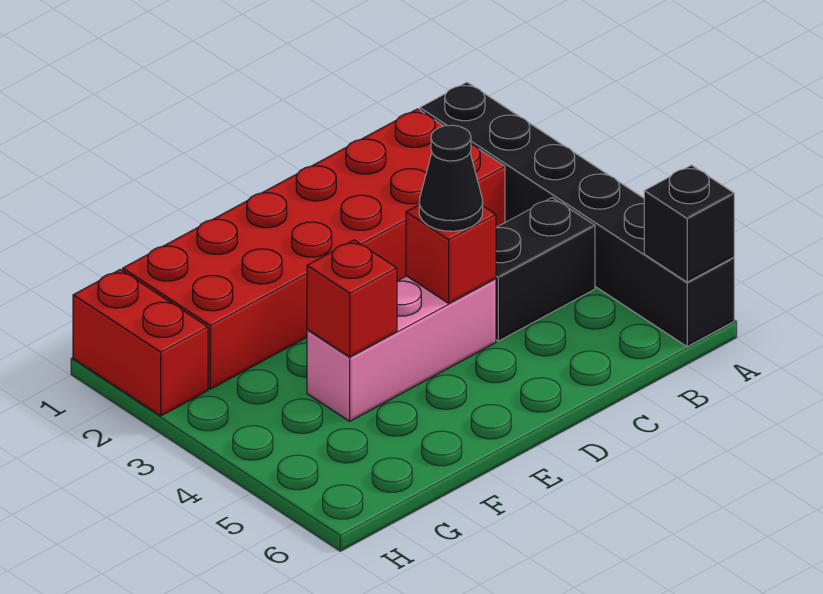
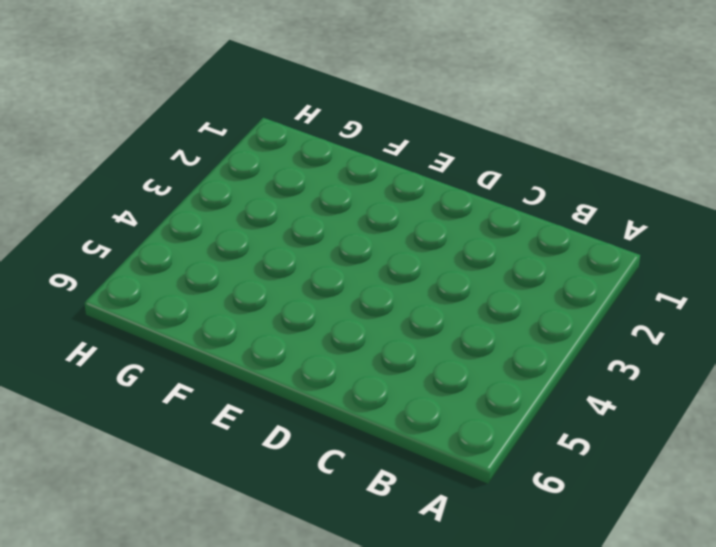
none -> black brick A1:A6 level 1
none -> red brick B1:G2 level 1

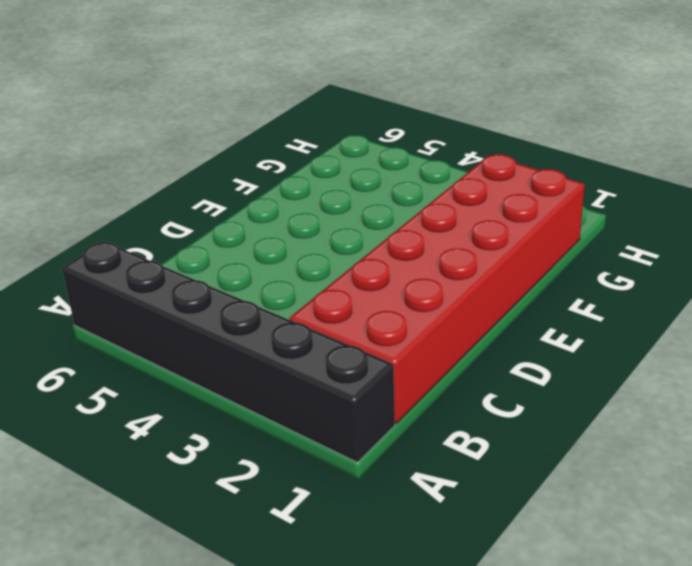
none -> black brick B4:C4 level 1
none -> pink brick D4:F4 level 1

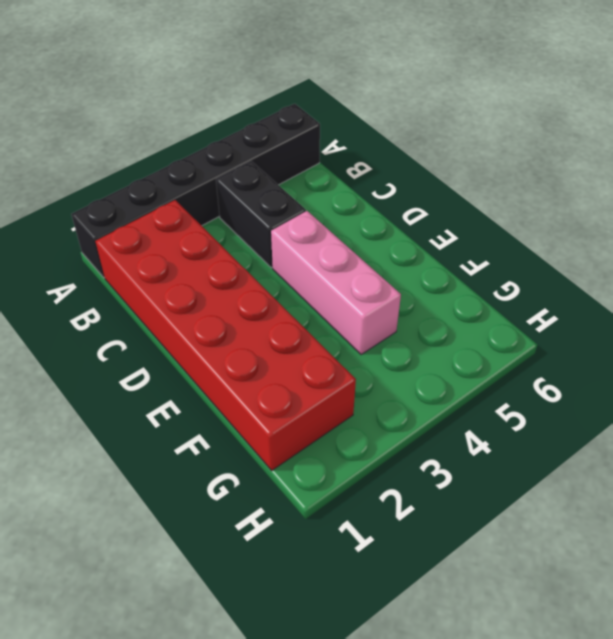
none -> red brick H1:H2 level 1
none -> black brick A6 level 2

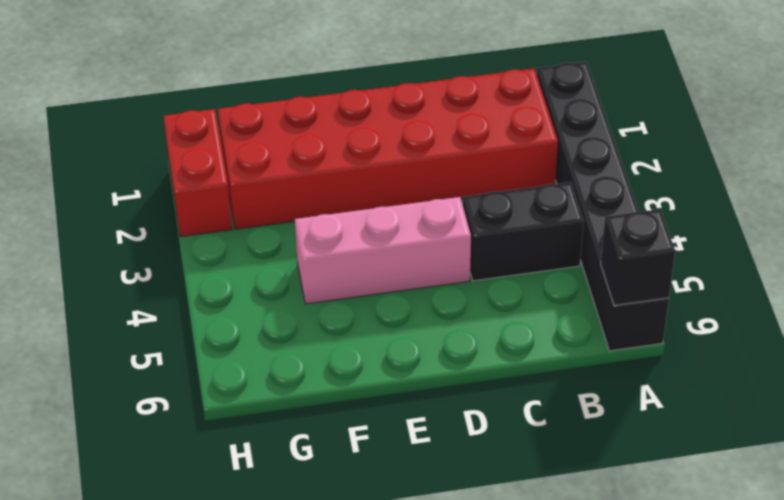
none -> red brick D4 level 2
none -> red brick F4 level 2

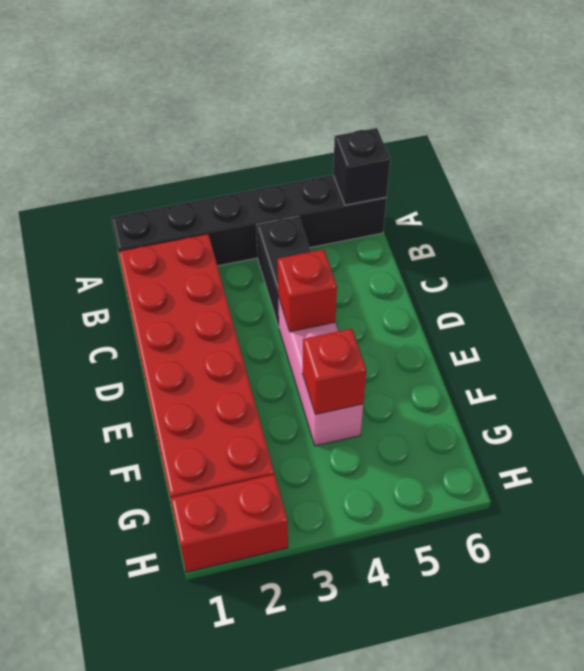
none -> black cone D4 level 3

